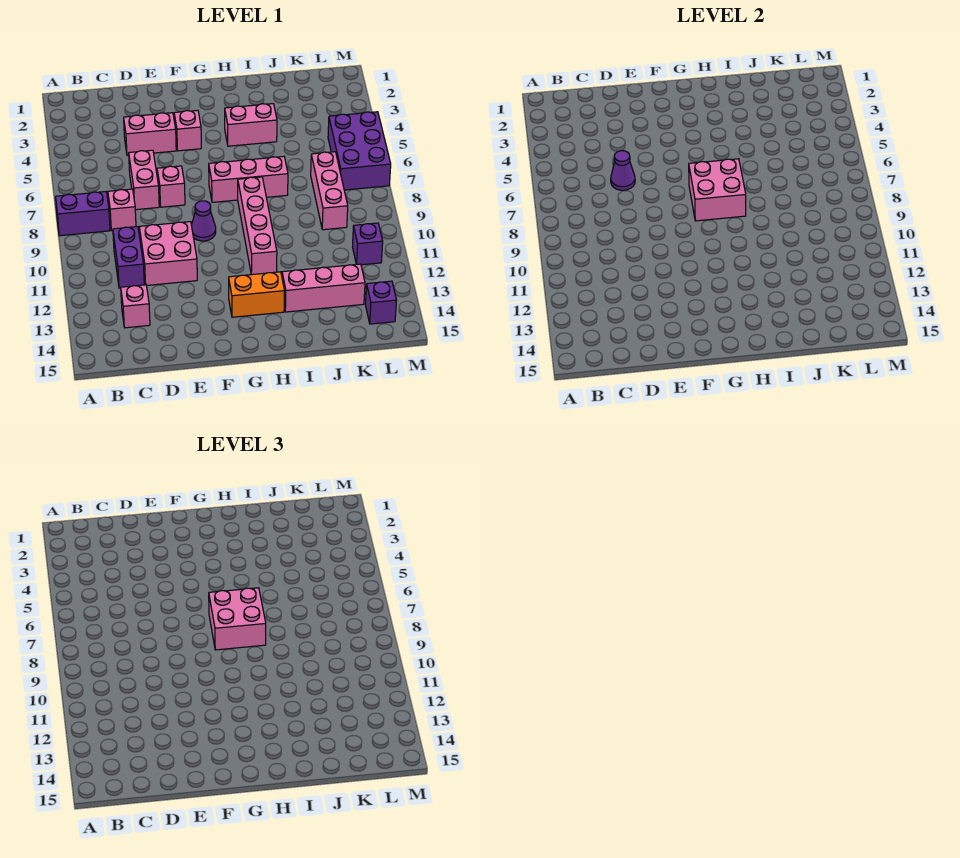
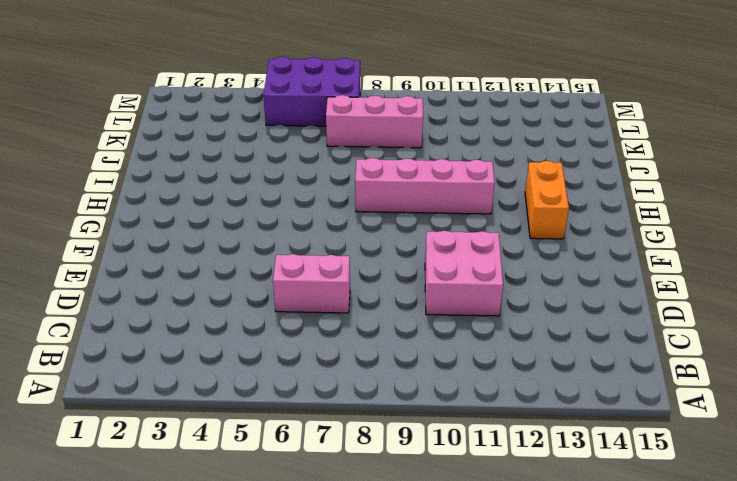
none -> purple brick A8:B8 level 1
none -> pink brick C8 level 1
none -> purple brick C10:C11 level 1

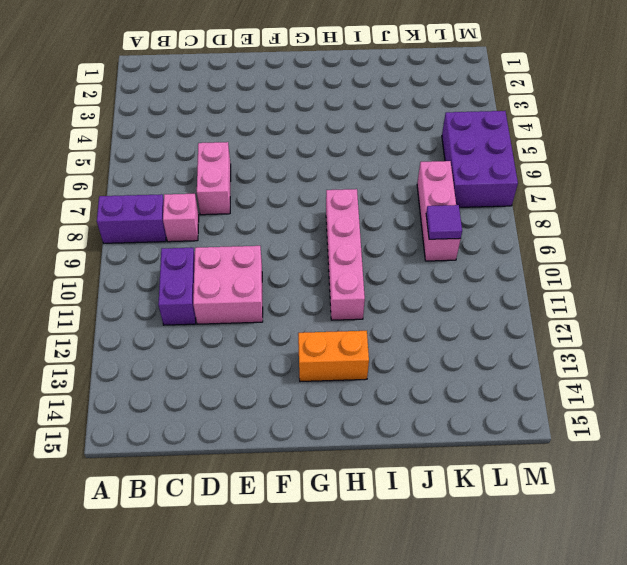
purple tile K9 level 2 -> none
none -> pink brick C13 level 1
none -> pink brick D4:E4 level 1
none -> pink brick E7 level 1

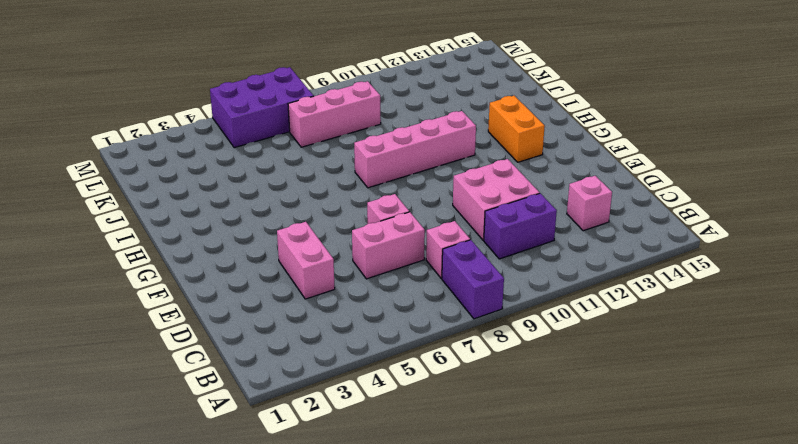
none -> pink brick F4 level 1
none -> purple cone F9 level 1
none -> pink brick G7:I7 level 1

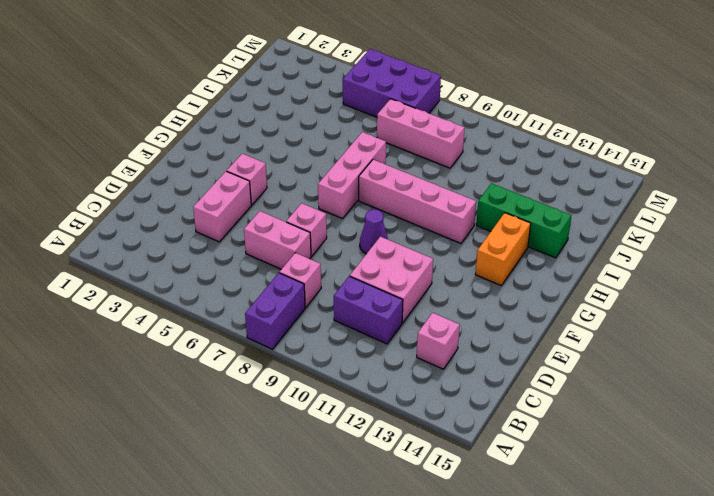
green brick I12:I14 level 1 -> pink brick I13:K13 level 1
none -> pink brick H4:I4 level 1
none -> purple brick L11 level 1
none -> purple brick L14 level 1

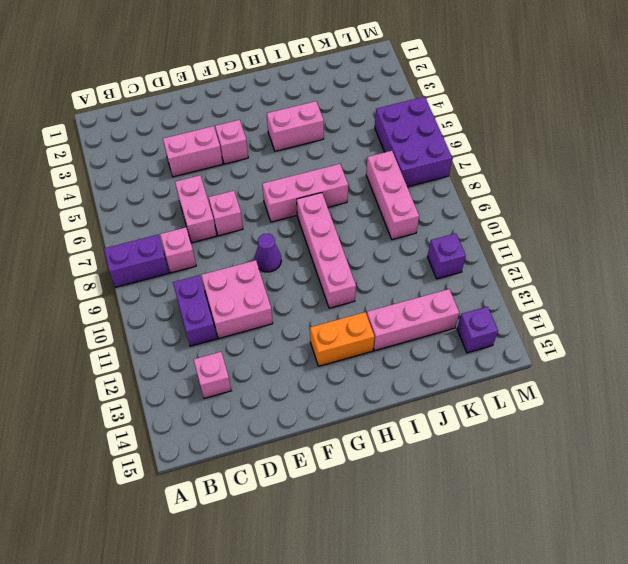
none -> purple cone D6 level 2
none -> pink brick G7:H8 level 2
none -> pink brick G7:H8 level 3

